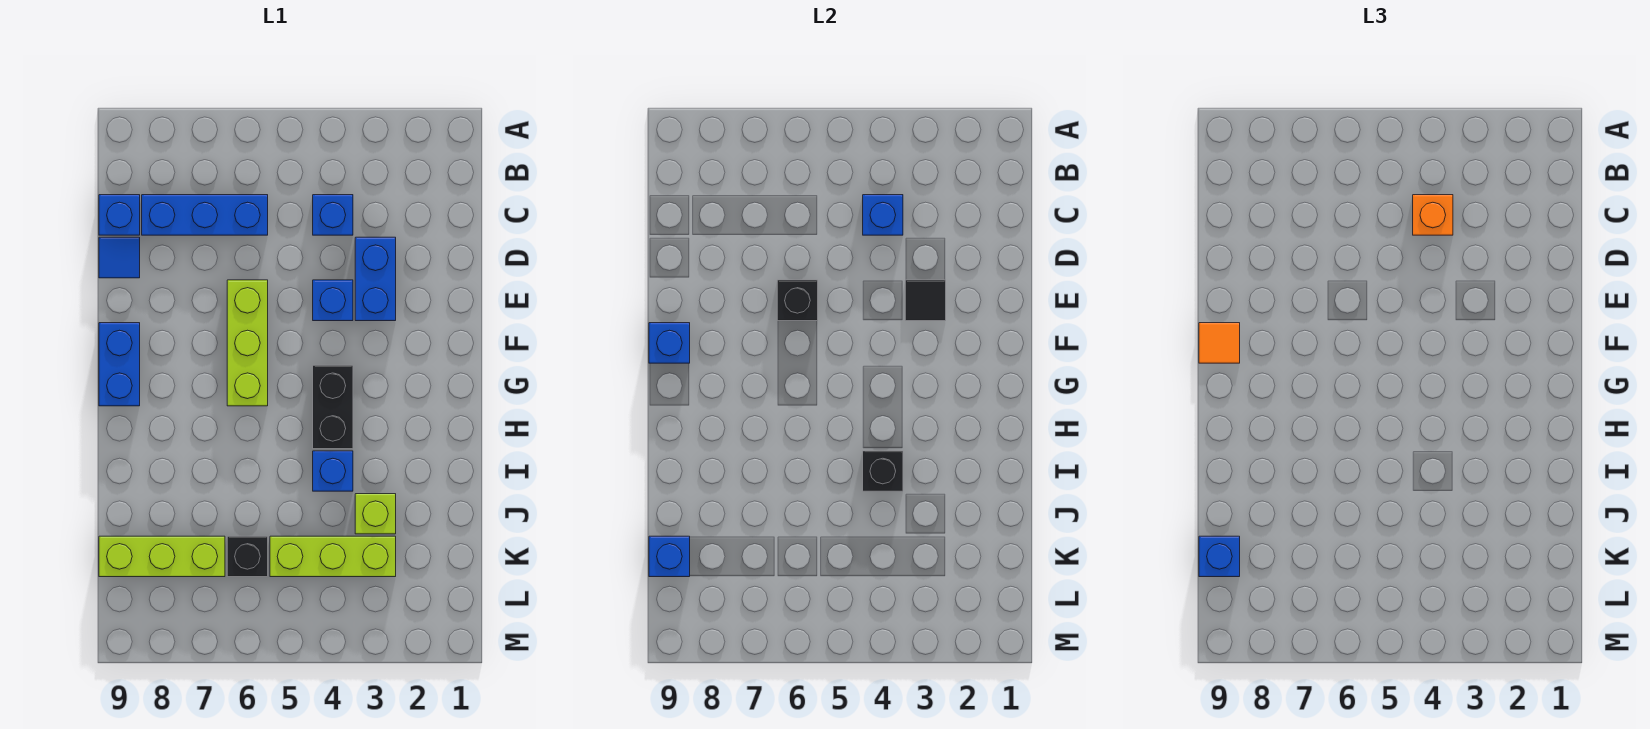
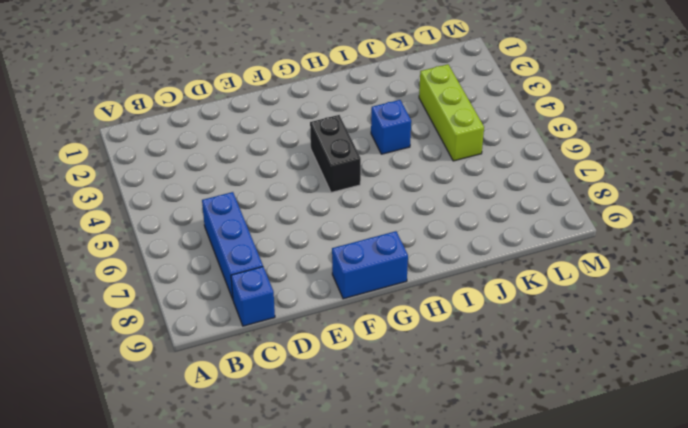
black brick G4:G5 level 1 -> black brick G4:H4 level 1
none -> blue brick C4 level 1
none -> blue brick D3:E3 level 1
none -> blue tile D9 level 1

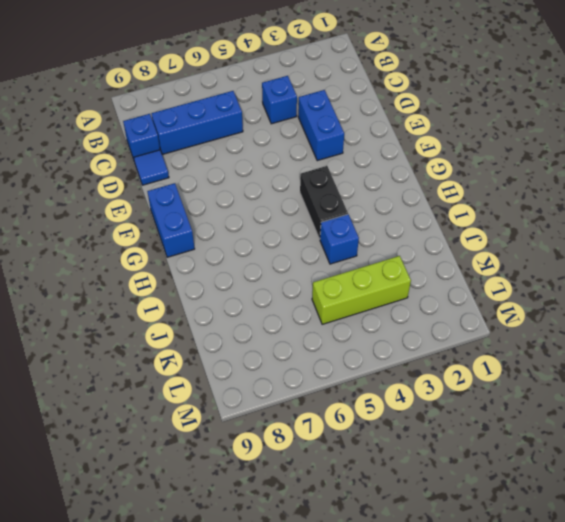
none -> blue brick E4 level 1
none -> lime brick E6:G6 level 1
none -> lime brick J3 level 1

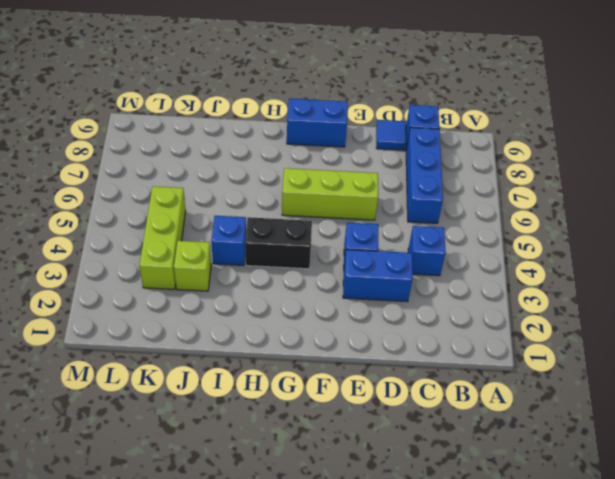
none -> black brick K6 level 1
none -> lime brick K7:K9 level 1
none -> blue brick C4 level 2

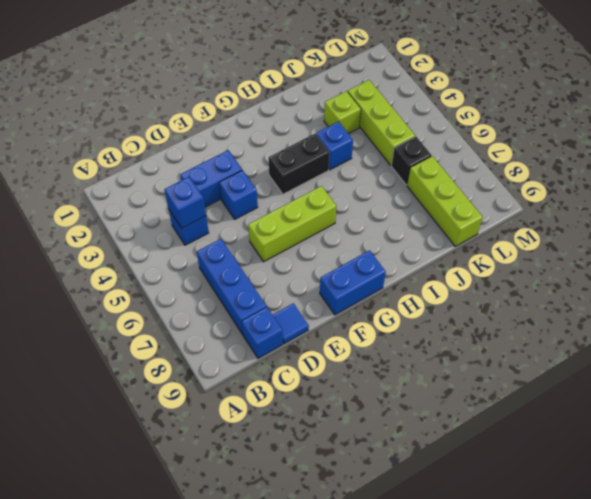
none -> black tile E3 level 2
none -> black brick E6 level 2
none -> blue brick F9 level 2

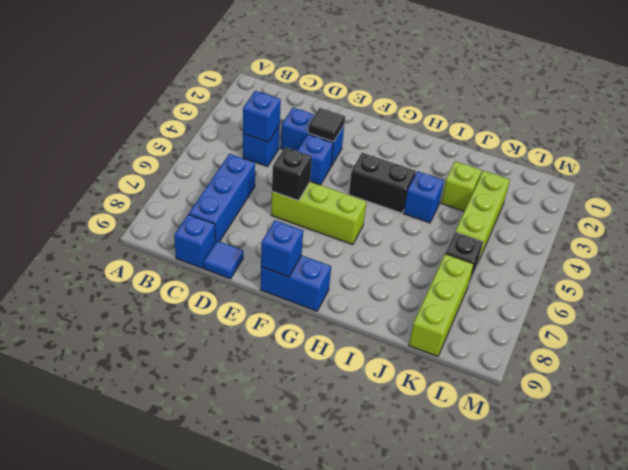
none -> black brick I4 level 2
none -> blue brick K9 level 2
none -> orange brick C4 level 3

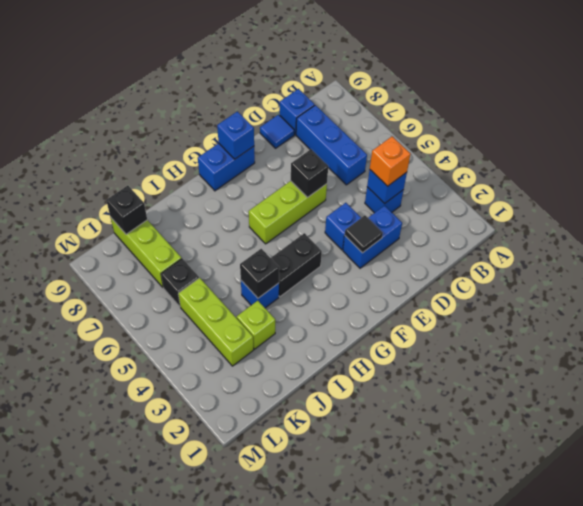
black brick K9 level 2 -> blue brick K9 level 2
none -> orange tile F9 level 3
none -> blue brick K9 level 3

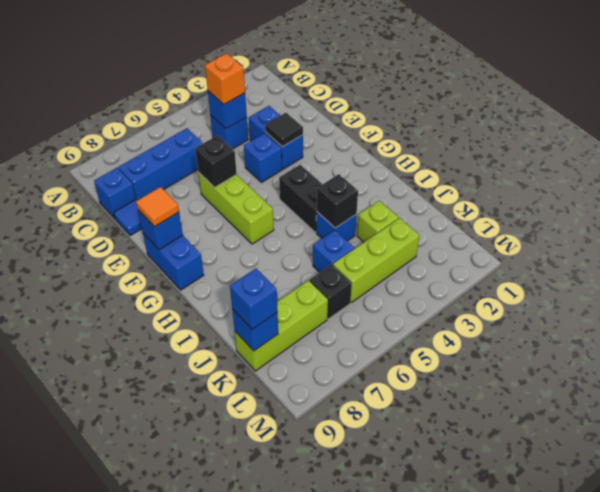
blue brick J5 level 1 -> none

